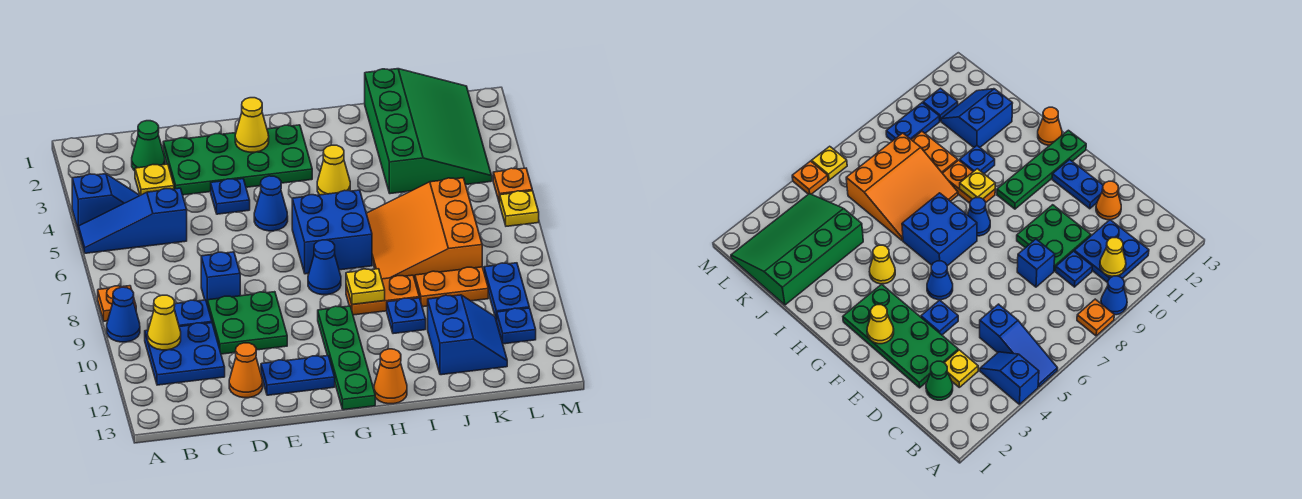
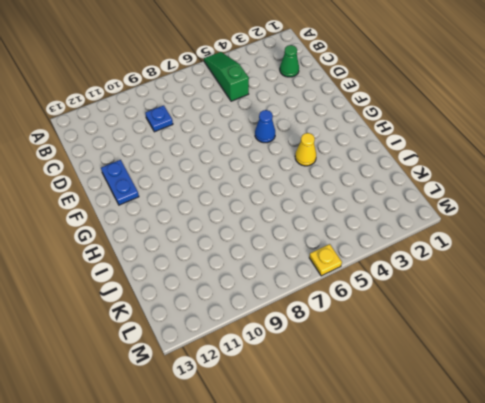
green slope A5:C5 level 1 top C -> blue slope A5:C5 level 1 top C
none -> blue slope A4:B4 level 1 top A
none -> orange plate A8 level 1
none -> blue cone A9 level 1
none -> blue plate B10:C11 level 1

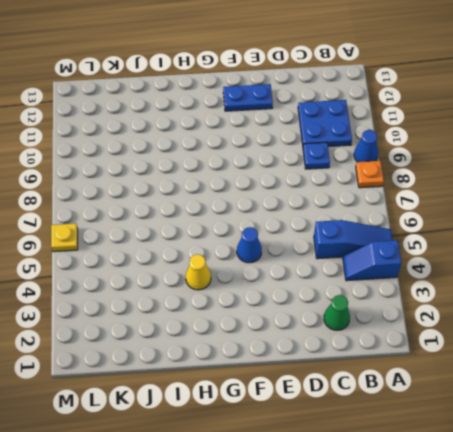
none -> yellow plate C3 level 1
none -> green plate D2:G3 level 1
none -> blue brick D8 level 1
none -> green plate D9:E10 level 1

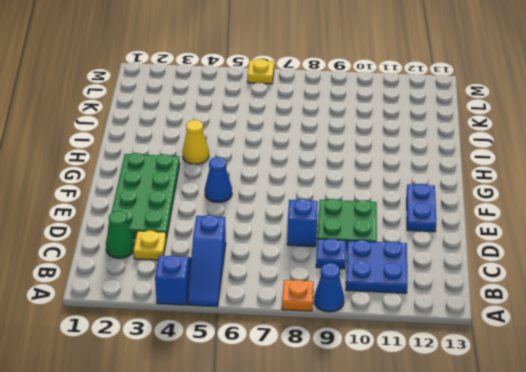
none -> orange cone D12 level 1
none -> blue plate E4 level 1
none -> blue brick G6:H7 level 1
none -> blue cone G8 level 1

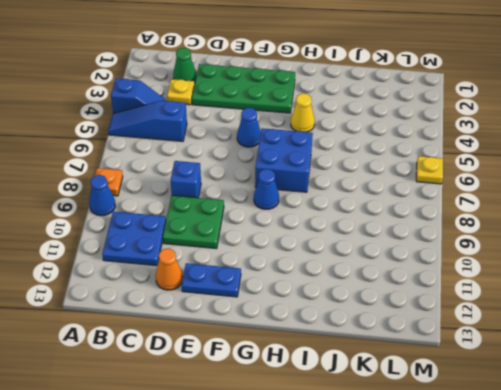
none -> blue plate C9 level 1
none -> blue plate E4 level 1
none -> green plate G10:G13 level 1
none -> orange plate H9:I9 level 1

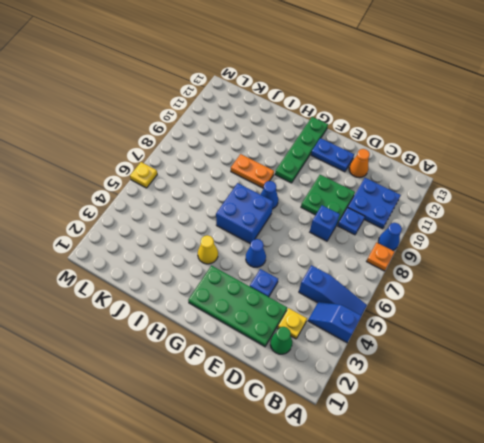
none -> orange cone H13 level 1
none -> orange slope I6:K8 level 1 top K
none -> blue plate I10 level 1
none -> green slope J1:L4 level 1 top J

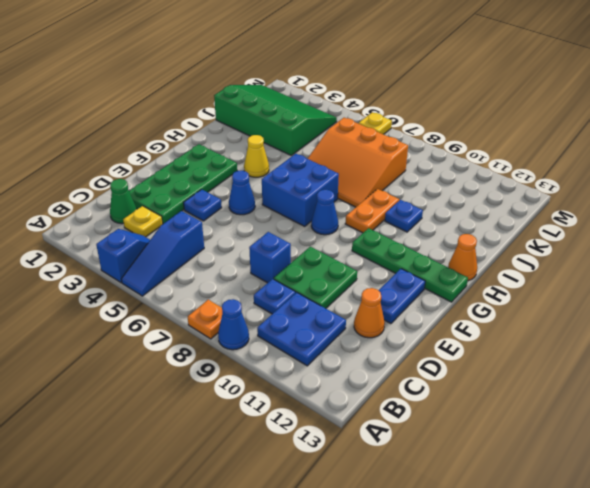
none -> orange plate J9:K9 level 1
none -> blue slope J11:K12 level 1 top J
none -> blue plate L9:L10 level 1
none -> blue plate L11 level 1

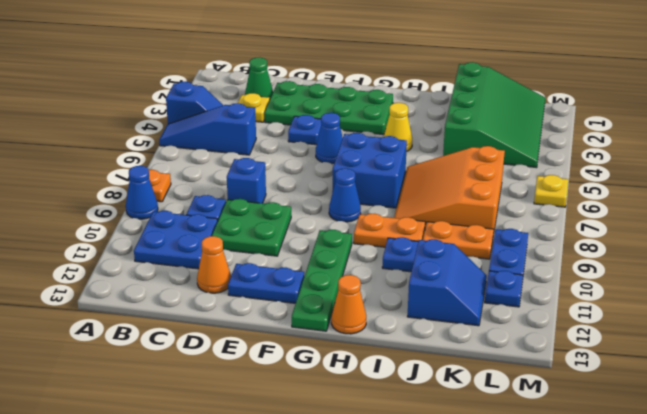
none -> orange plate M5 level 1
none -> yellow cone B10 level 2
none -> yellow cone F2 level 2
none -> yellow plate H9 level 2

